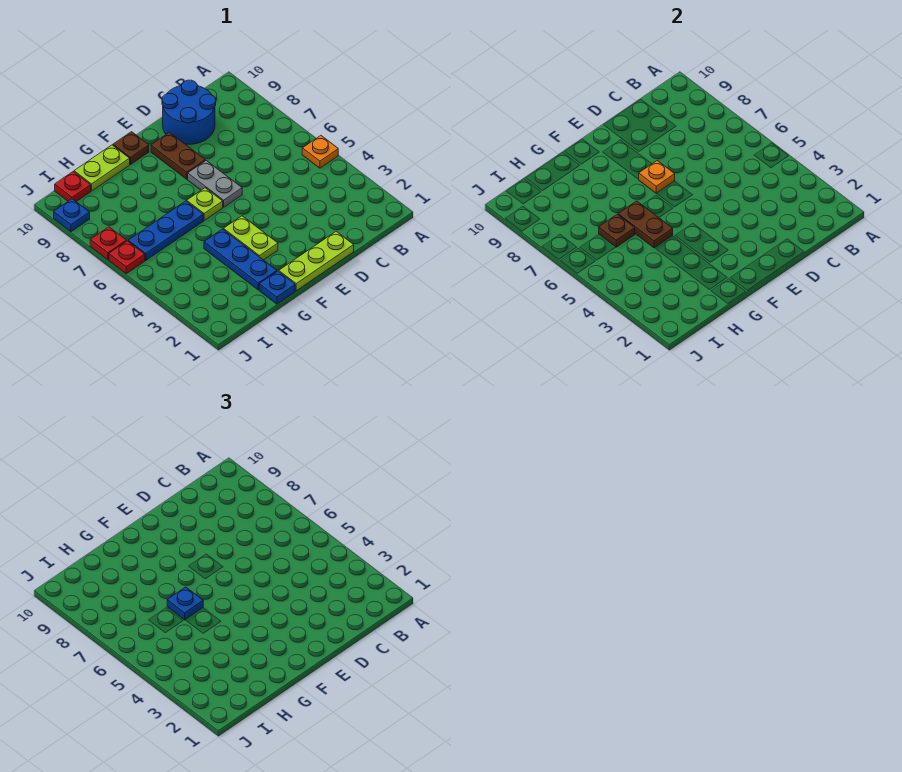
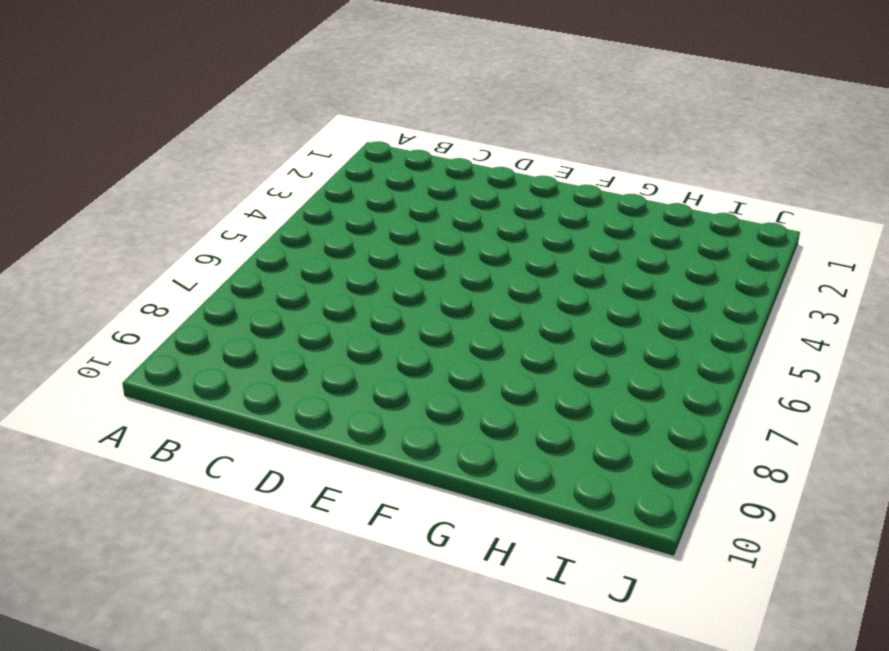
none -> orange plate A5 level 1
none -> blue round brick C9:D10 level 1
none -> lime plate D1:F1 level 1

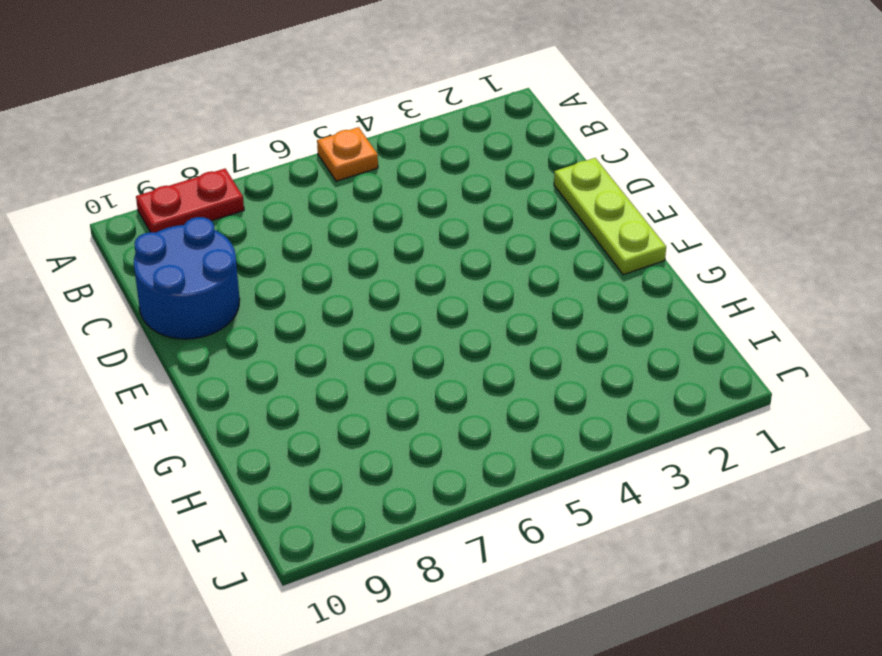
red plate A8:A9 level 1 -> none
none -> grey plate E6:E7 level 1
none -> brown plate E8:E9 level 1
none -> lime plate F3:F4 level 1

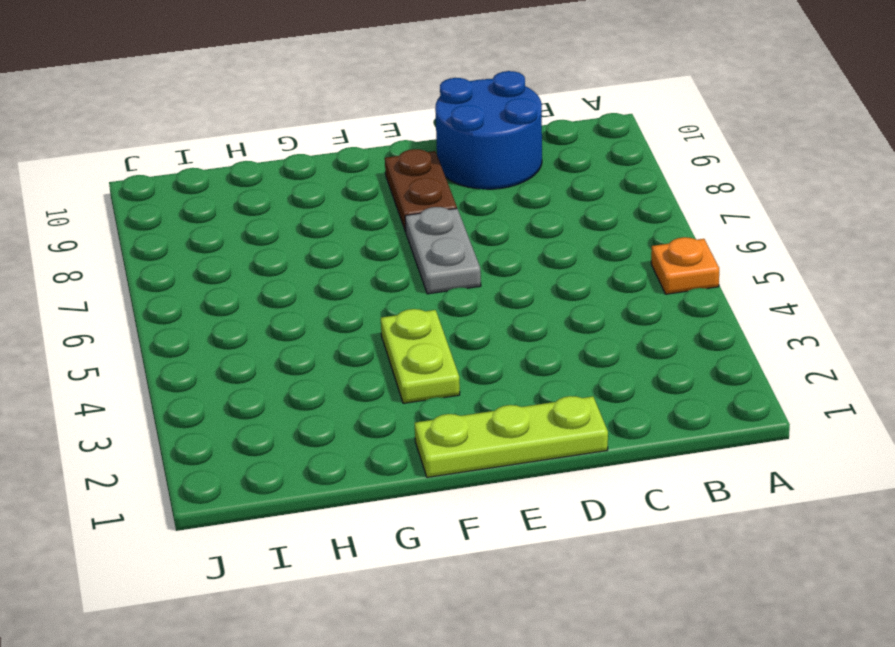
none -> lime plate F6 level 1
none -> brown plate F10 level 1
none -> blue plate G1 level 1

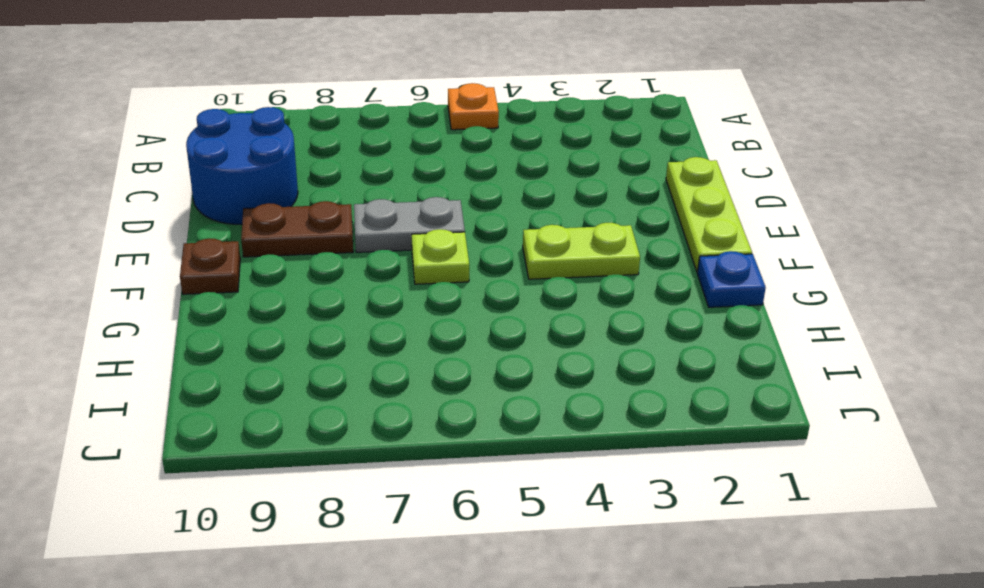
none -> blue plate G2:G4 level 1
none -> blue plate G6:I6 level 1
none -> lime plate G10:H10 level 1

